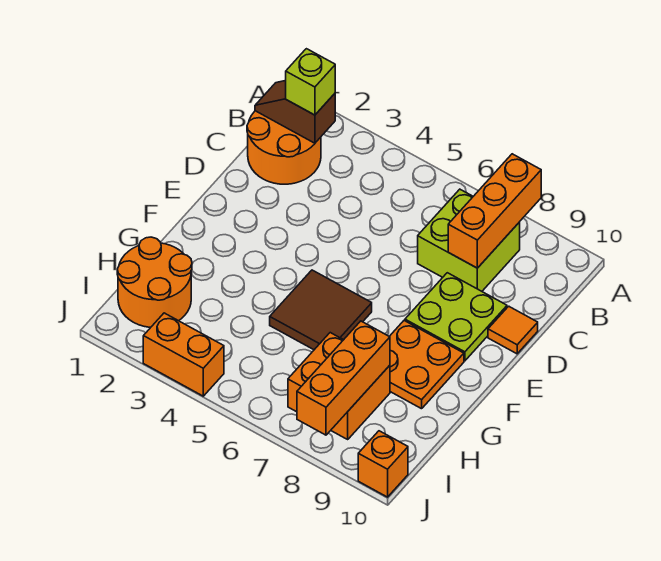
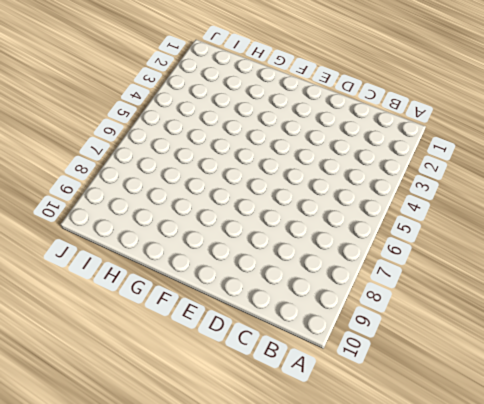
none -> orange round brick B1:C2 level 1
none -> lime brick B7:C8 level 1
none -> lime plate D8:E9 level 1

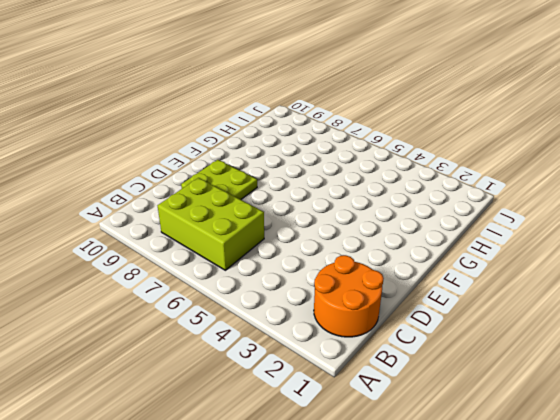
lime brick B6:C8 level 1 -> lime brick B7:C8 level 1
none -> orange tile D10 level 1
none -> brown tile F5:G6 level 1
none -> orange plate F8:G9 level 1

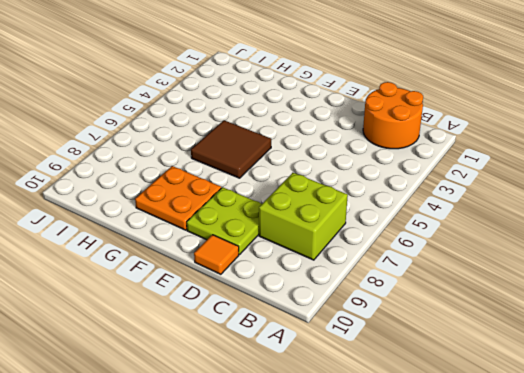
none -> orange round brick H1:I2 level 1
none -> orange brick H7:I8 level 1
none -> orange brick J3:J4 level 1

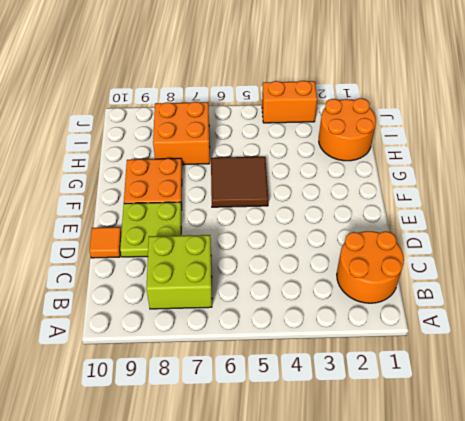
none -> orange brick J10 level 1
none -> orange brick A8:C8 level 2
none -> brown slope B1:B2 level 2 top 2

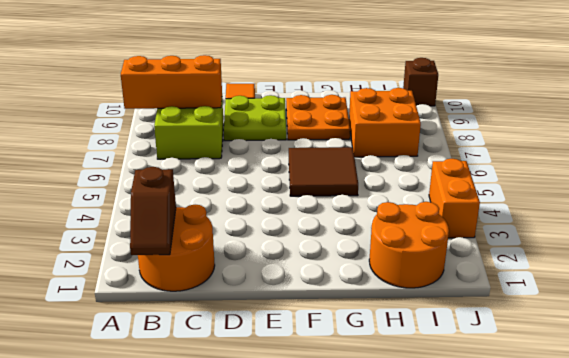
brown brick J10 level 1 -> orange brick J10 level 1
none -> orange brick H8:J8 level 2
none -> lime brick B2 level 3

